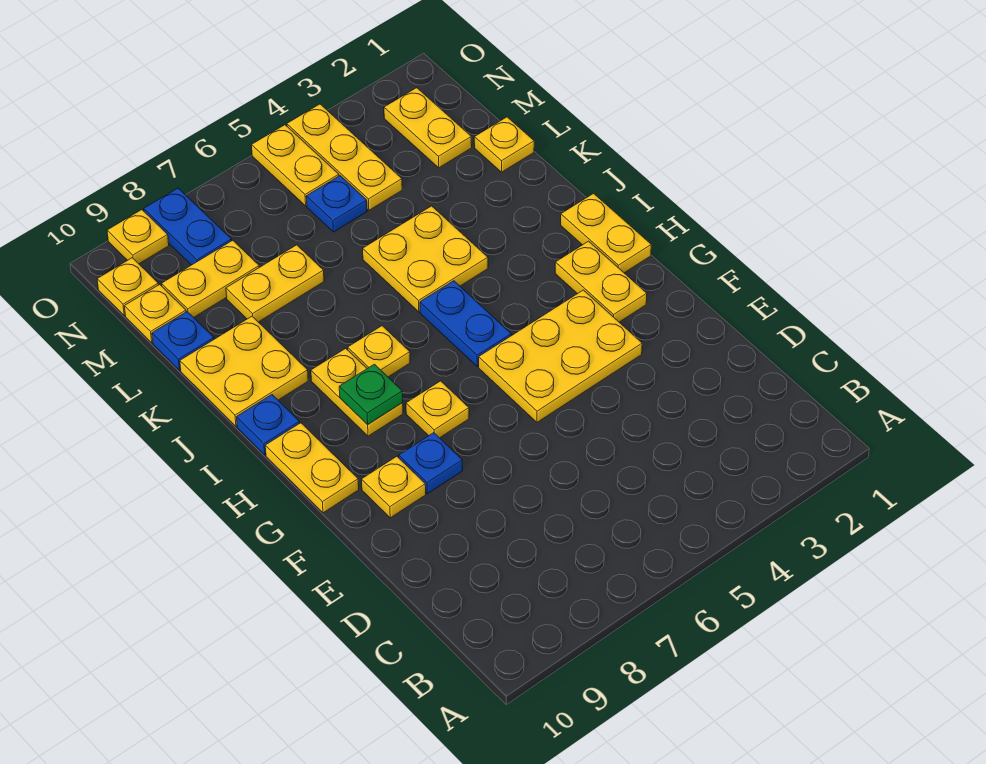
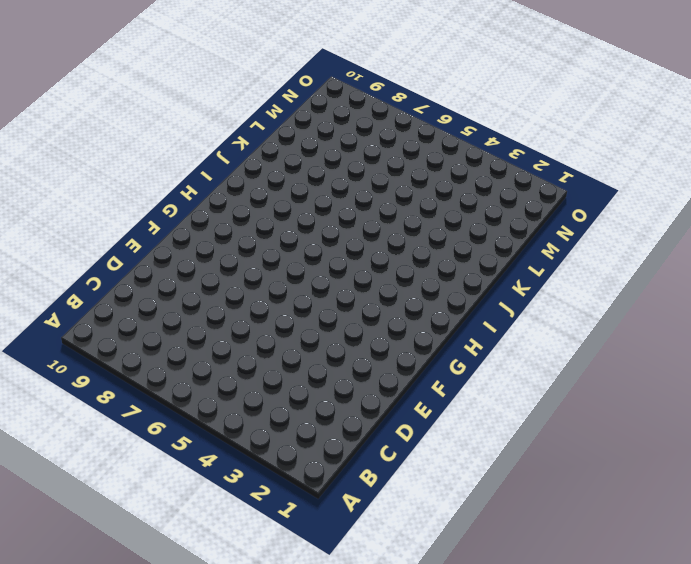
none -> yellow plate F3:G5 level 1
none -> blue plate F8 level 1
none -> yellow plate F9 level 1

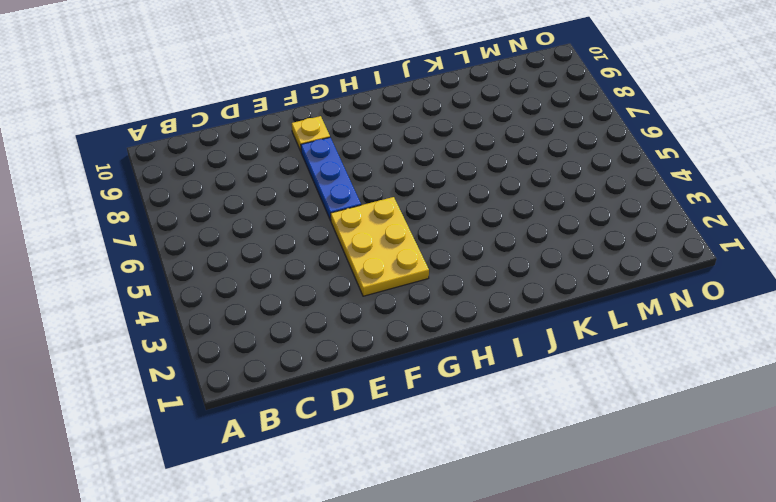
blue plate F6:F8 level 1 -> blue plate F8 level 1
none -> yellow plate G2:H2 level 1
none -> yellow plate G7 level 1
none -> yellow plate G10:H10 level 1

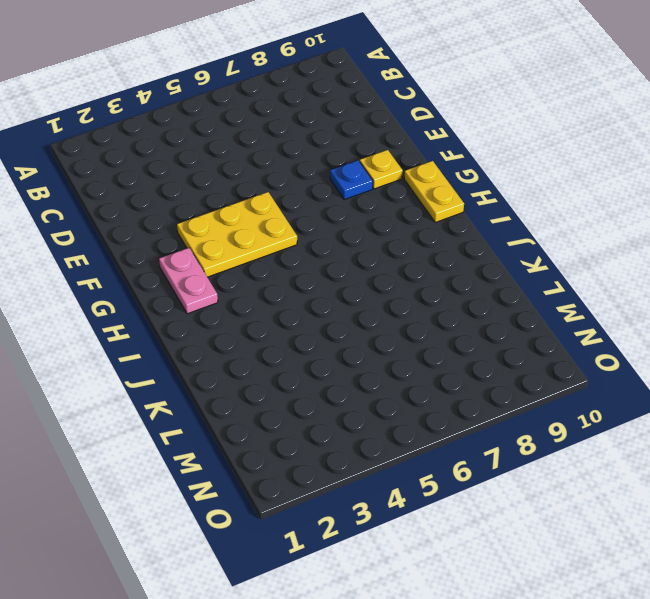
pink plate G2:H2 level 1 -> yellow plate G2:H2 level 1
none -> yellow plate G7 level 1
none -> yellow plate H1:I1 level 1
none -> blue plate H5:I5 level 1

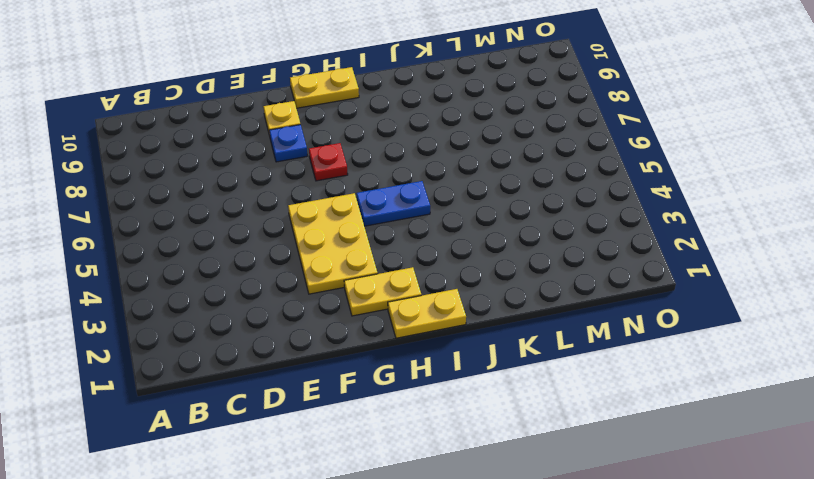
red plate G7 level 1 -> yellow plate G7 level 1
none -> yellow plate H8:I8 level 1
none -> yellow plate I7 level 1
none -> blue plate I10 level 1

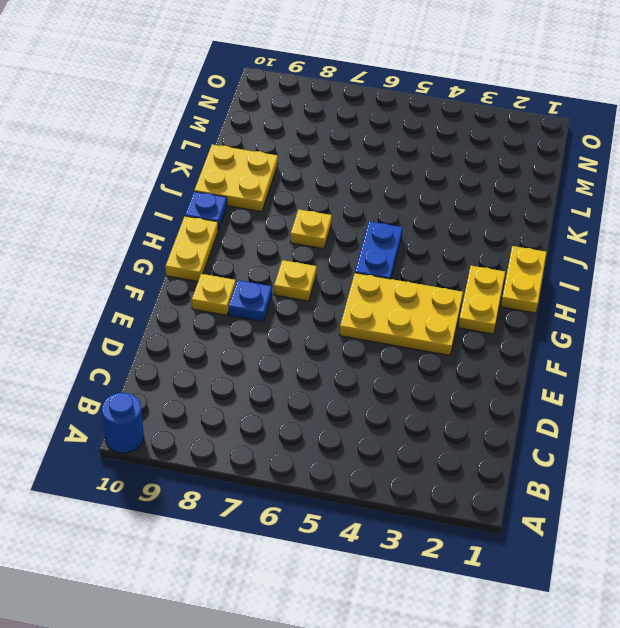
blue round brick A10 level 1 -> none
none -> yellow plate H8:I8 level 1
none -> yellow plate J4:K5 level 1
none -> yellow plate L1 level 1

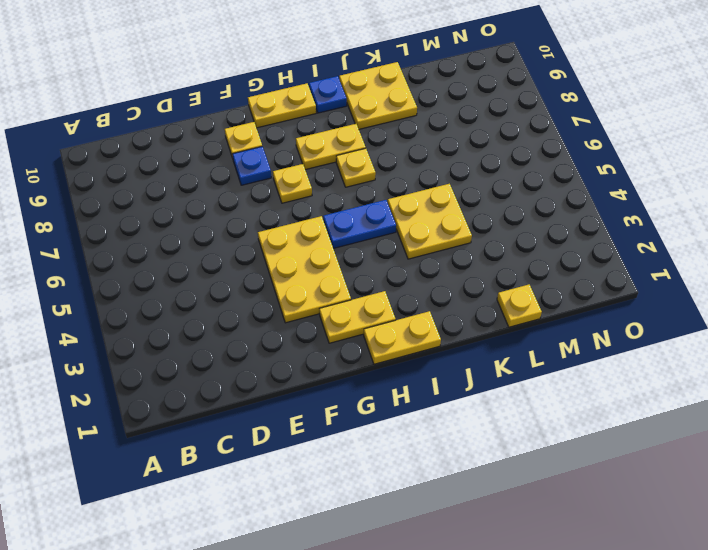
none -> yellow plate L7:L8 level 1
none -> blue plate L10 level 1
none -> yellow plate M2:N2 level 1

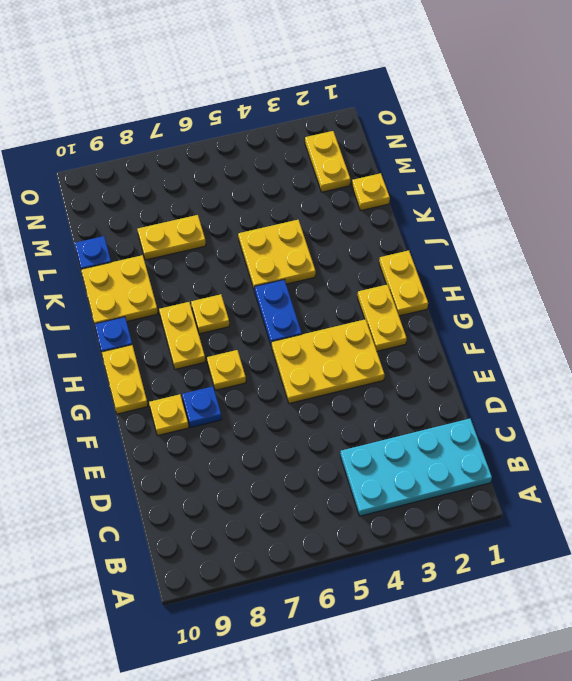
cyan plate B1:C4 level 1 -> none
none -> yellow plate M4:O4 level 1
none -> blue plate M5 level 1
none -> yellow plate M8:M9 level 1

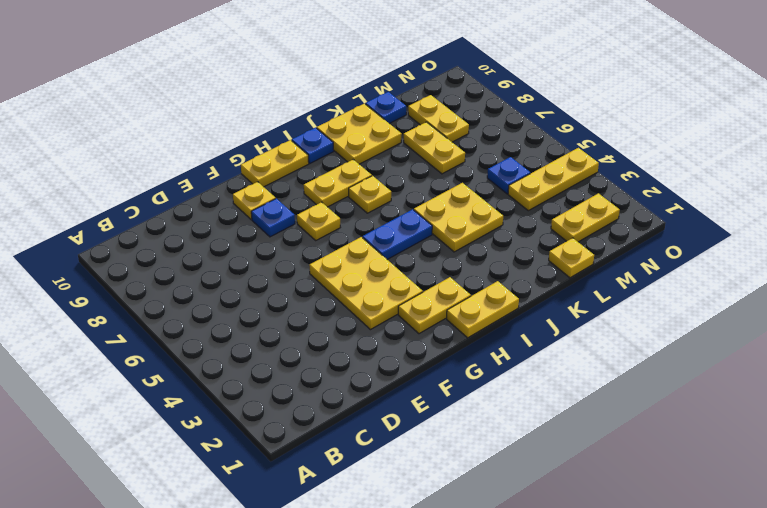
none -> yellow plate M10 level 1
none -> yellow plate N5:O5 level 1
none -> blue plate N8:O8 level 1

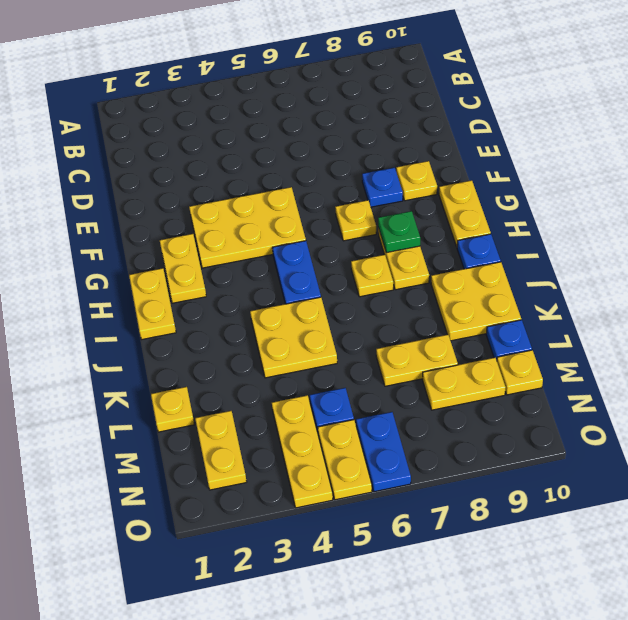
blue plate N6:O6 level 1 -> blue plate N8:O8 level 1
none -> yellow plate N10 level 1
none -> yellow plate O9 level 1

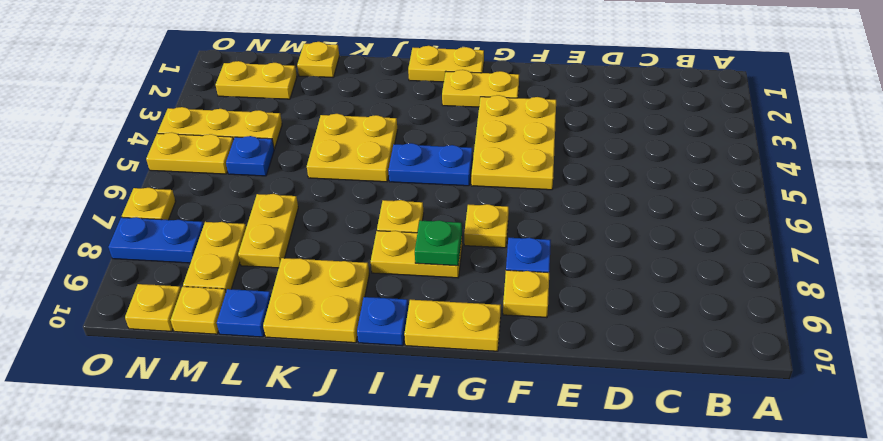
yellow plate O7 level 1 -> yellow plate O9 level 1

